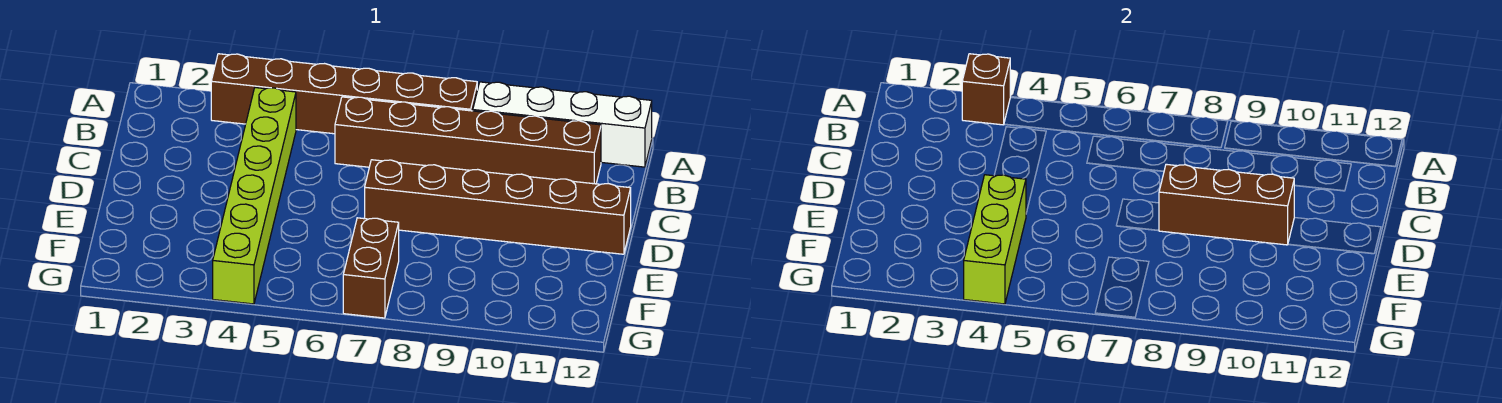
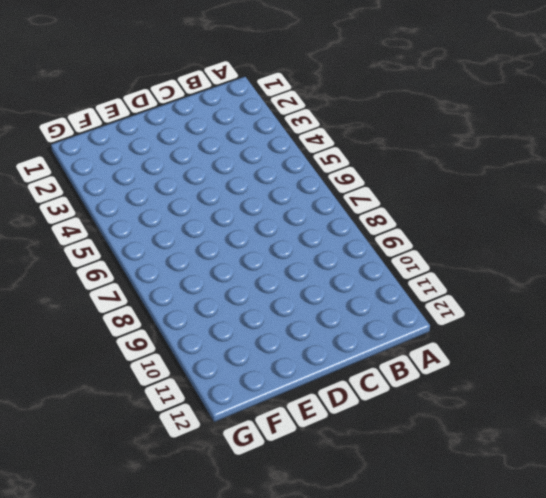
none -> brown brick A3:A8 level 1
none -> white brick A9:A12 level 1

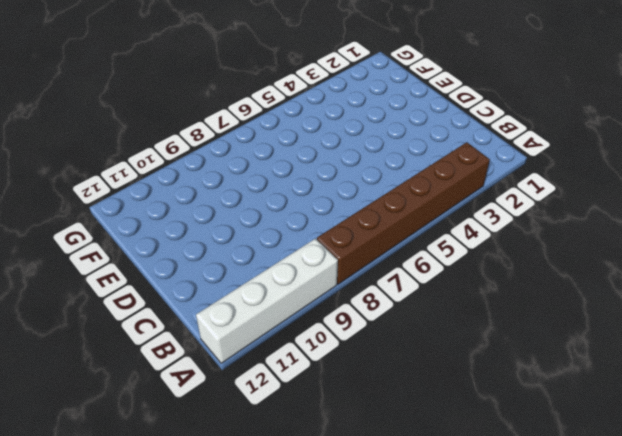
none -> lime brick B4:G4 level 1
none -> brown brick B6:B11 level 1

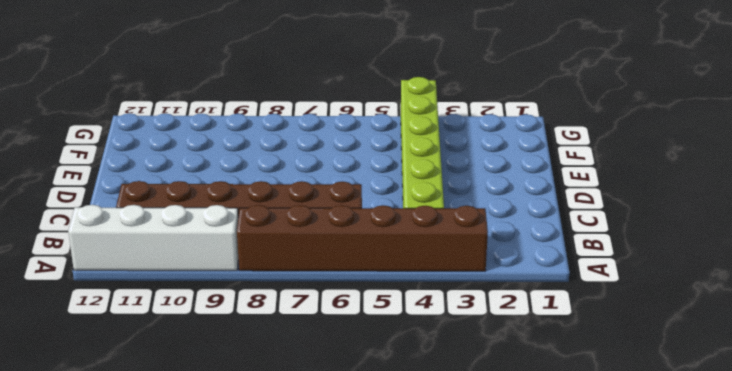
none -> brown brick D7:D12 level 1
none -> brown brick F7:G7 level 1

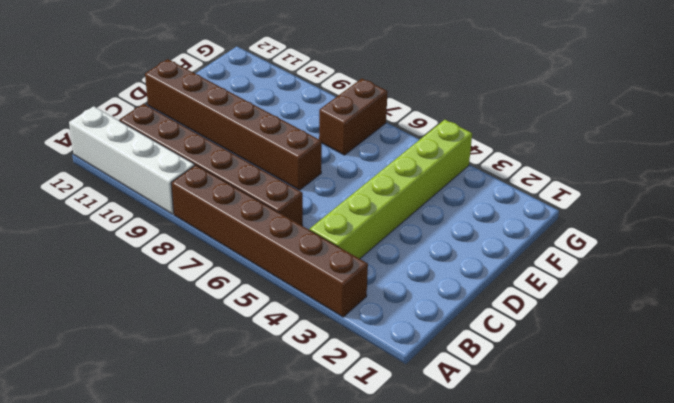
none -> brown brick A3 level 2
none -> brown brick D8:D10 level 2

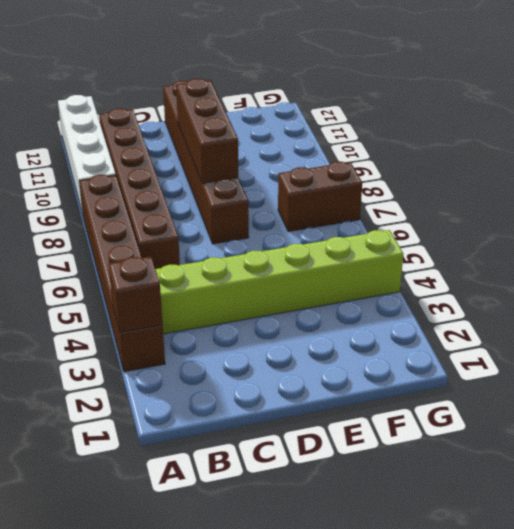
none -> lime brick E4:G4 level 2

